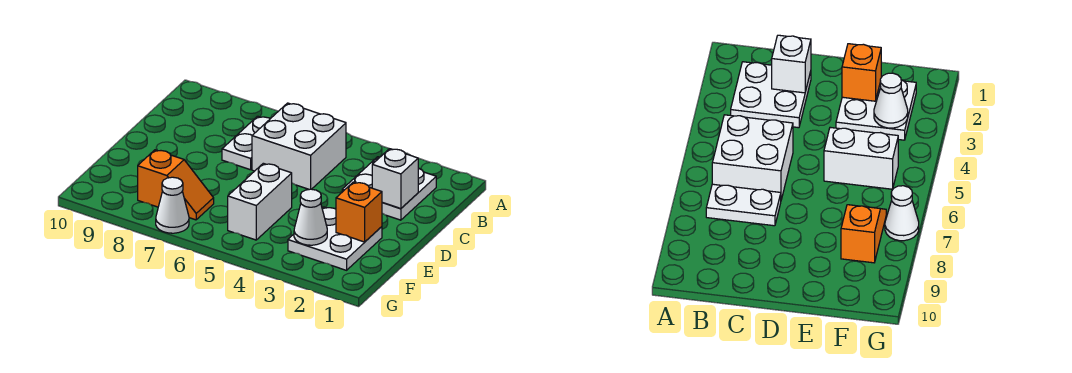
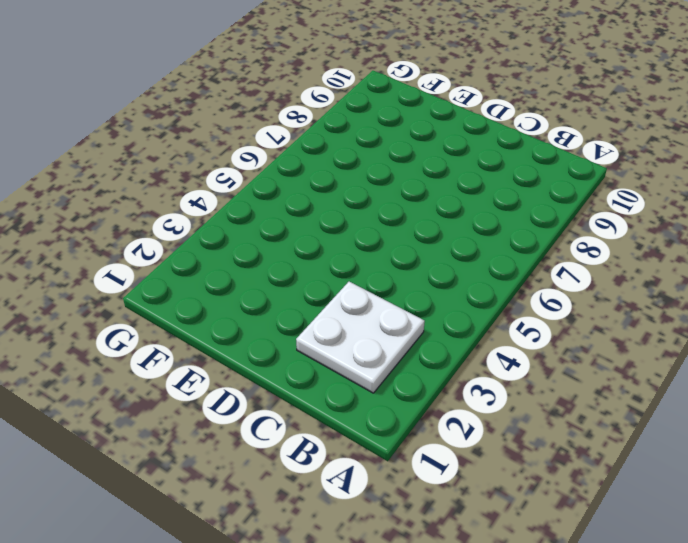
none -> white brick B5:C6 level 1
none -> white plate B7:C7 level 1

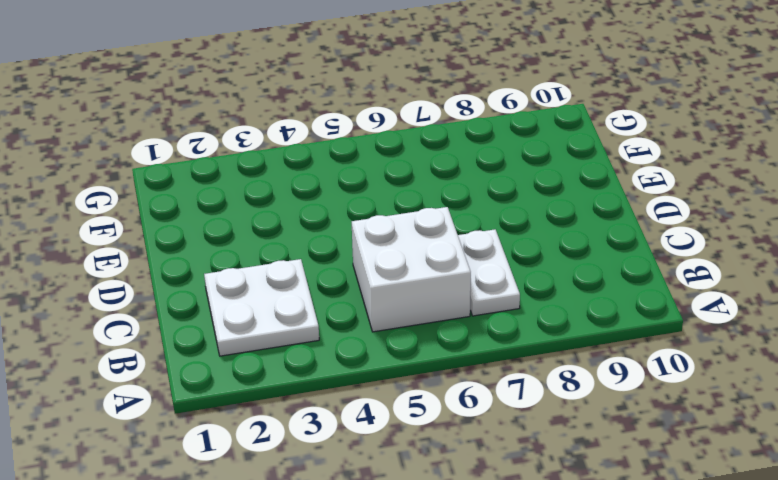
none -> white plate E2:F3 level 1
none -> white brick E5:F5 level 1

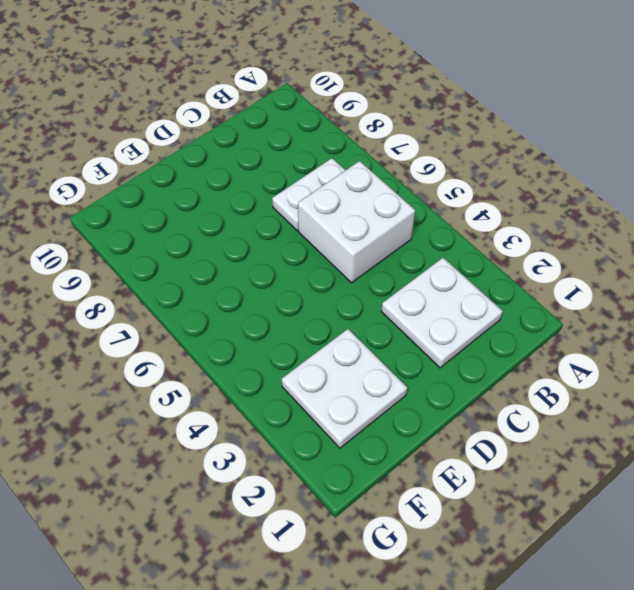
none -> white brick E5:F5 level 1
none -> orange slope F7:F8 level 1 top 8

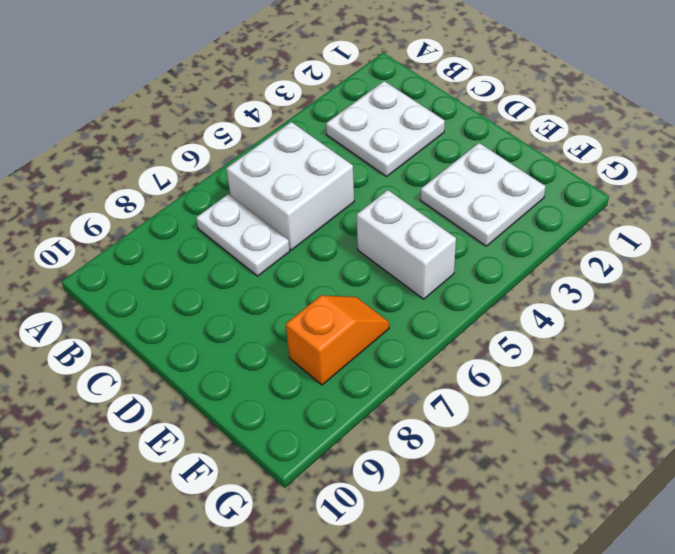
none -> white cone G7 level 1
none -> white brick C2 level 2

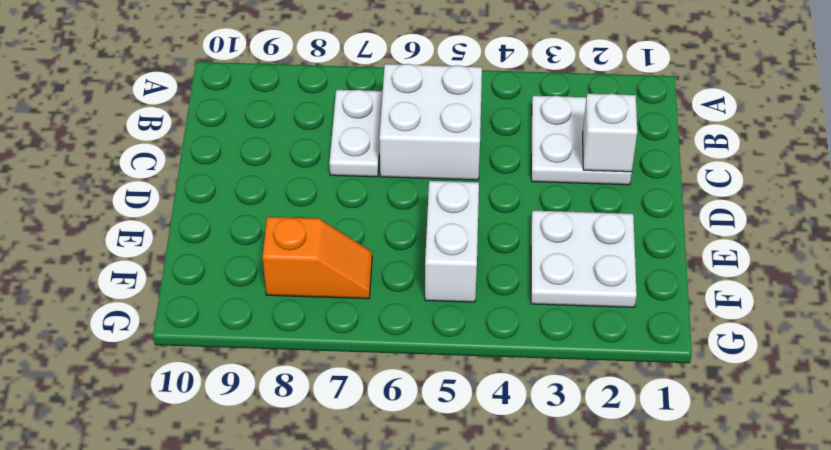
none -> white cone G7 level 1
none -> orange brick E2 level 2

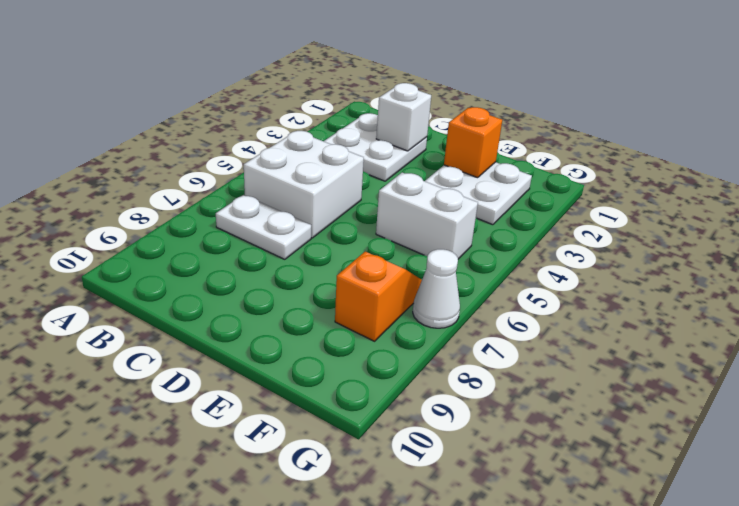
none -> white cone F3 level 2

